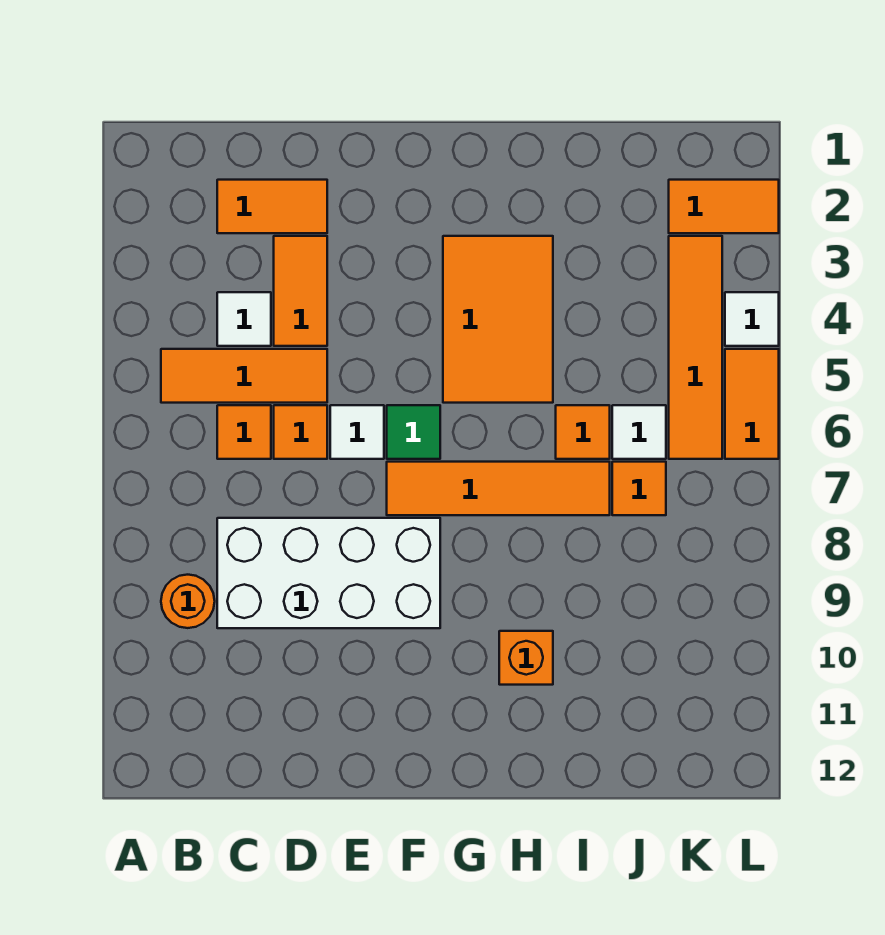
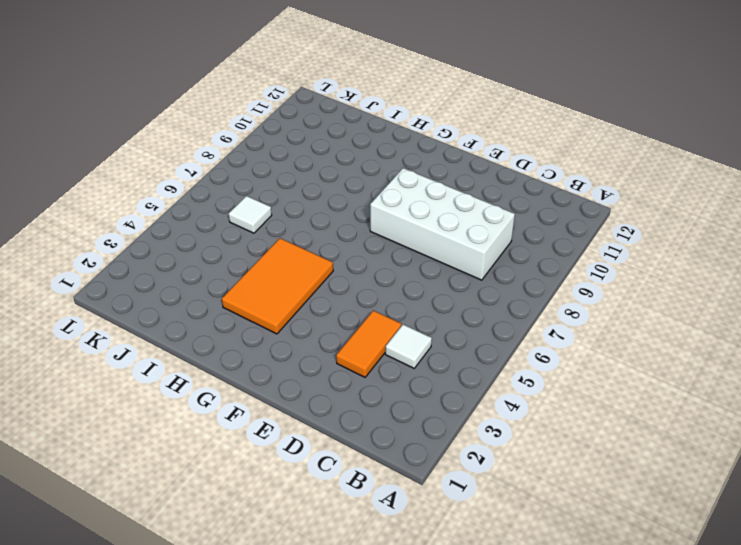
none -> orange tile B5:D5 level 1
none -> orange round brick B9 level 1
none -> orange tile C2:D2 level 1

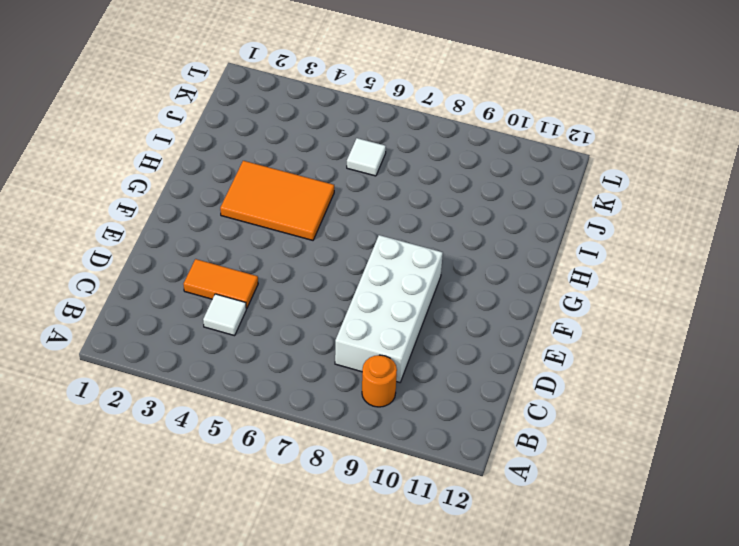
none -> orange tile B5:D5 level 1
none -> orange tile C2:D2 level 1
none -> orange tile C6 level 1

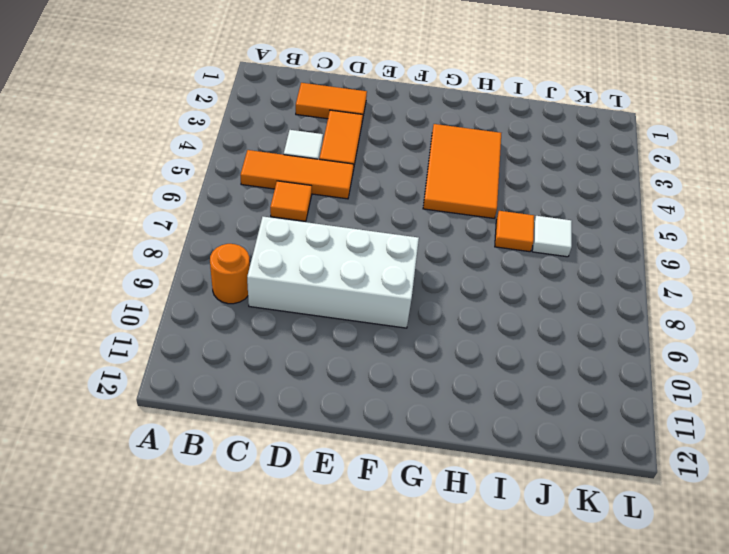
none -> orange tile D6 level 1
none -> white tile E6 level 1
none -> green tile F6 level 1

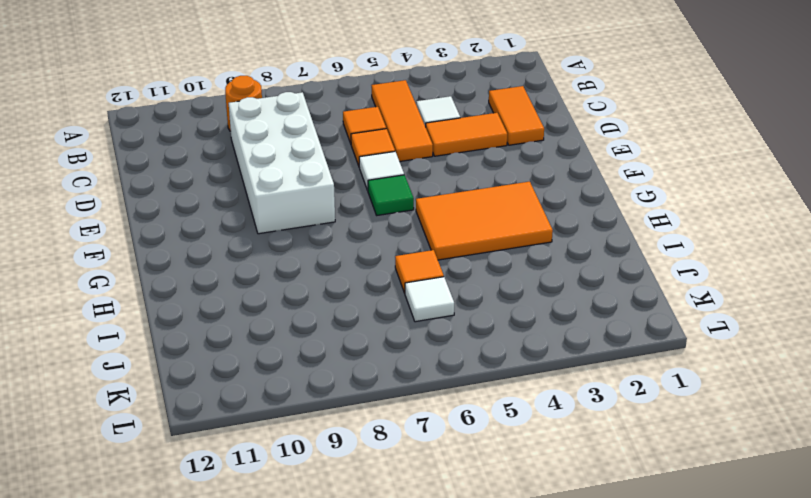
none -> orange tile F7:I7 level 1
none -> orange brick H10 level 1
none -> orange tile J7 level 1

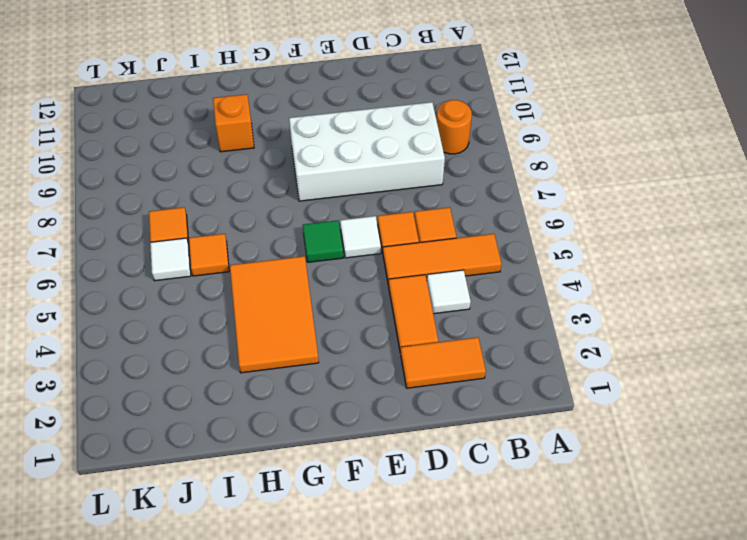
none -> orange tile F7:I7 level 1
none -> orange tile K2:L2 level 1
none -> orange tile K3:K6 level 1

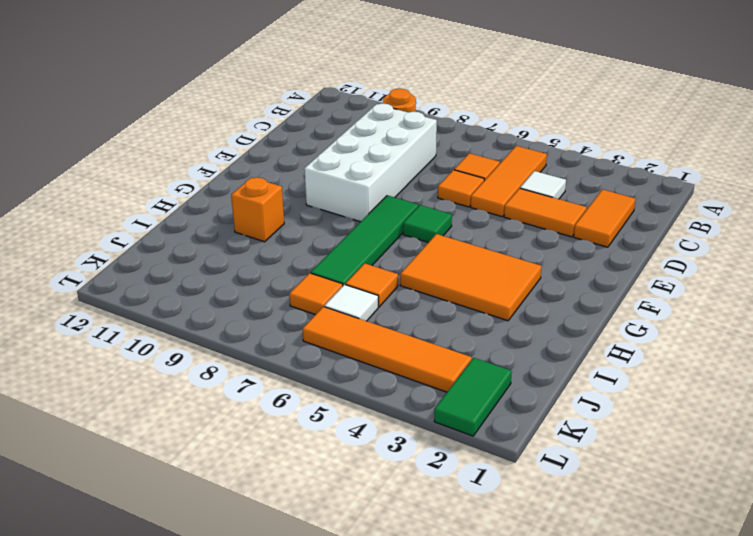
green tile F7:I7 level 1 -> orange tile F7:I7 level 1
green tile K2:L2 level 1 -> orange tile K2:L2 level 1
none -> white tile E6 level 1
none -> white tile L4 level 1
none -> orange tile L5:L6 level 1

